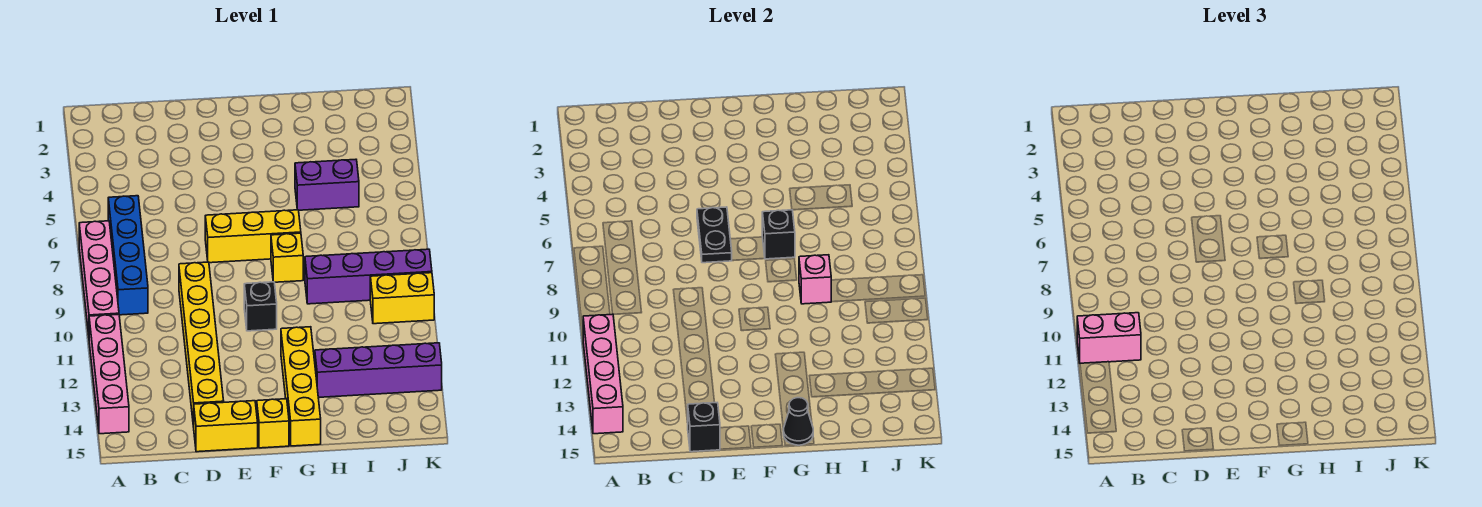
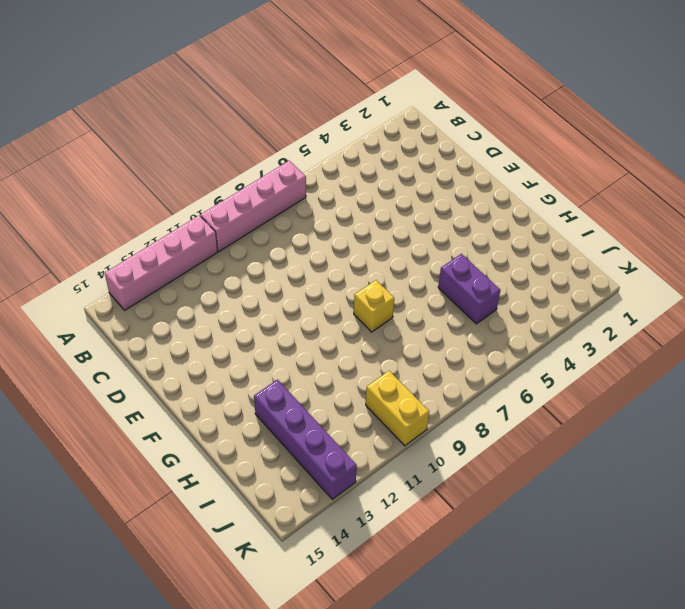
none -> blue brick B6:B9 level 1
none -> yellow brick D9:D14 level 1
none -> yellow brick D15:E15 level 1

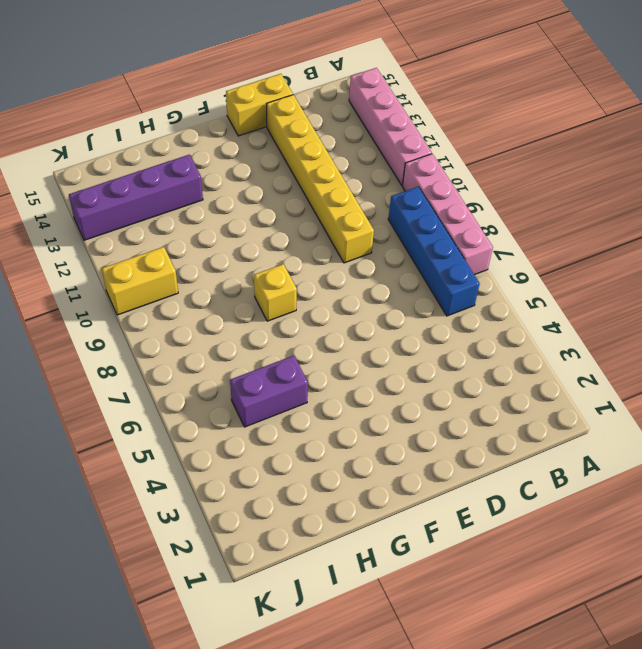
none -> yellow brick E7:G7 level 1
none -> black brick F10 level 1
none -> yellow brick F15 level 1

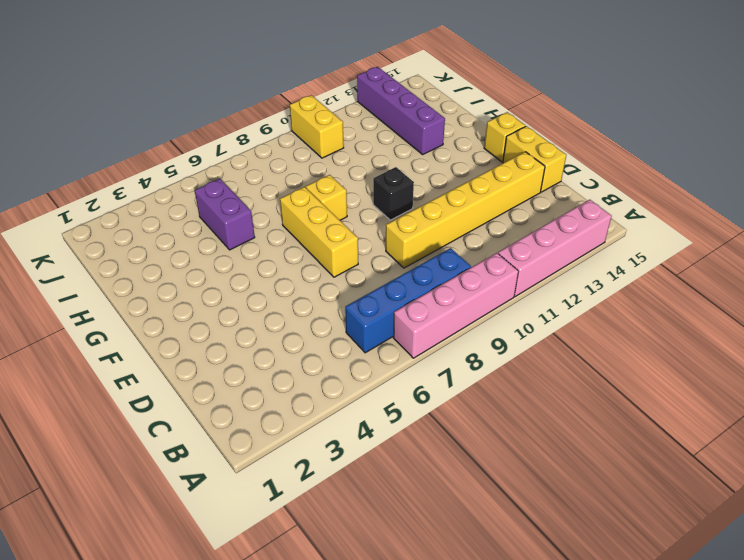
none -> yellow brick G12:G15 level 1
none -> purple brick H9:K9 level 1
none -> pink brick A11:A14 level 2

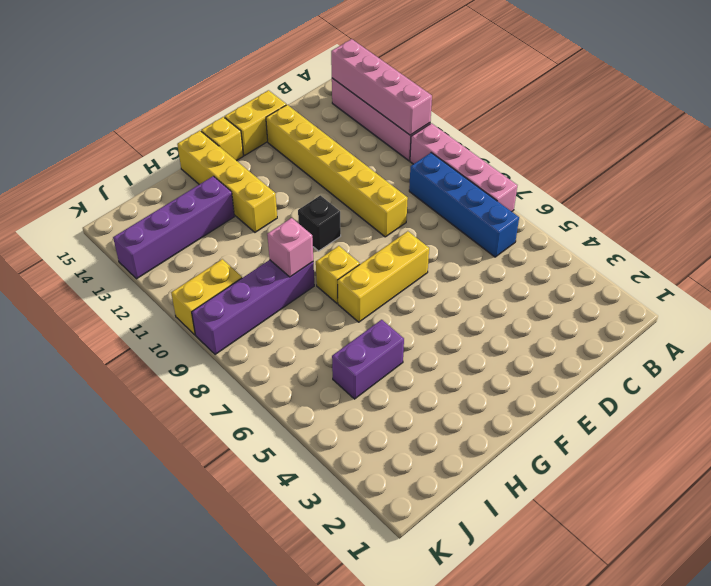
none -> black brick D15 level 2
none -> black plate E6:E7 level 2
none -> black brick G7 level 2

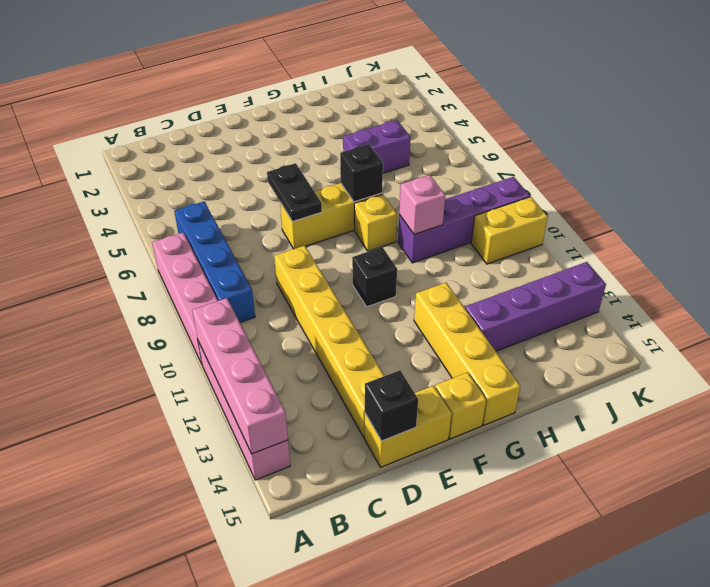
none -> black cone G15 level 2
none -> pink brick A11:B11 level 3

